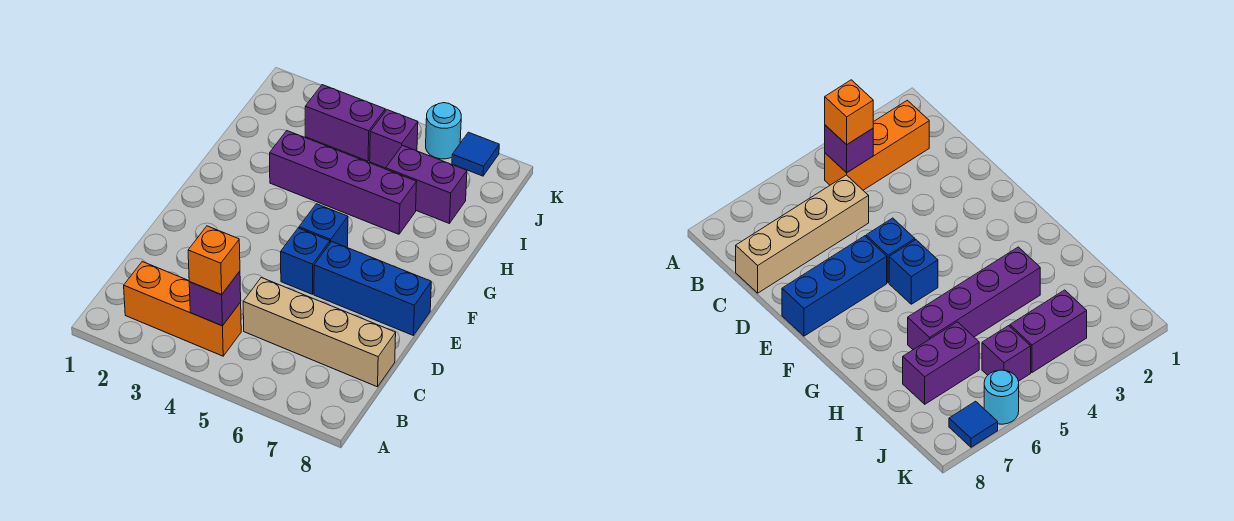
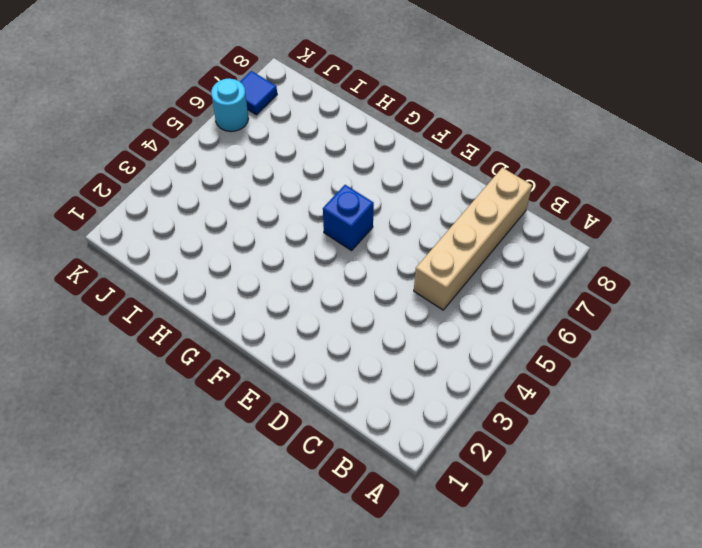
none -> orange brick B2:B4 level 1
none -> blue brick E5 level 1
none -> blue brick E6:E8 level 1

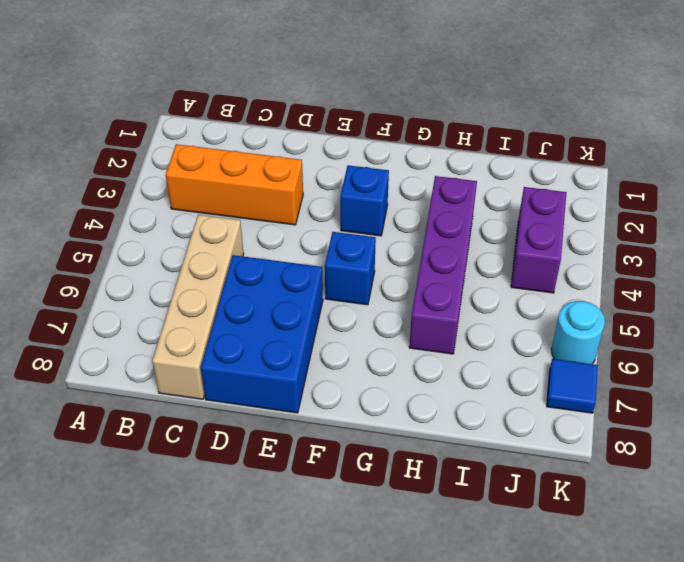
orange brick B3:D3 level 1 -> orange brick B2:B4 level 1
blue brick D6:E8 level 1 -> blue brick E6:E8 level 1
blue brick F3 level 1 -> blue brick E5 level 1
none -> purple brick I6:I7 level 1
none -> purple brick J5 level 1
none -> purple brick B4 level 2

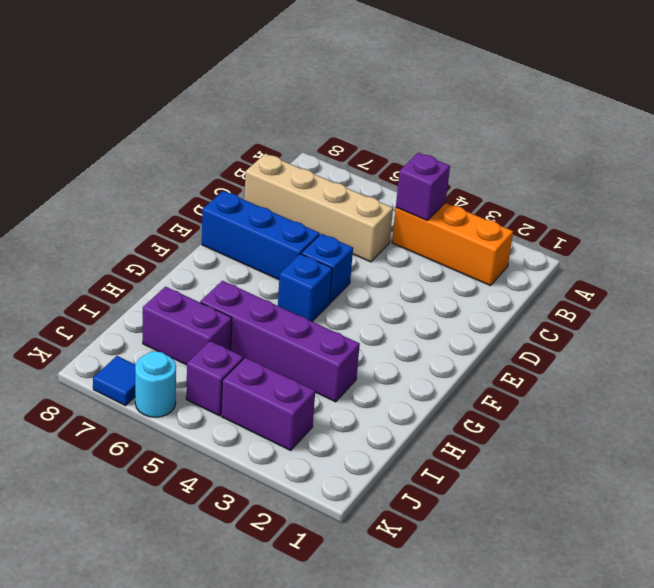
none -> orange brick B4 level 3

